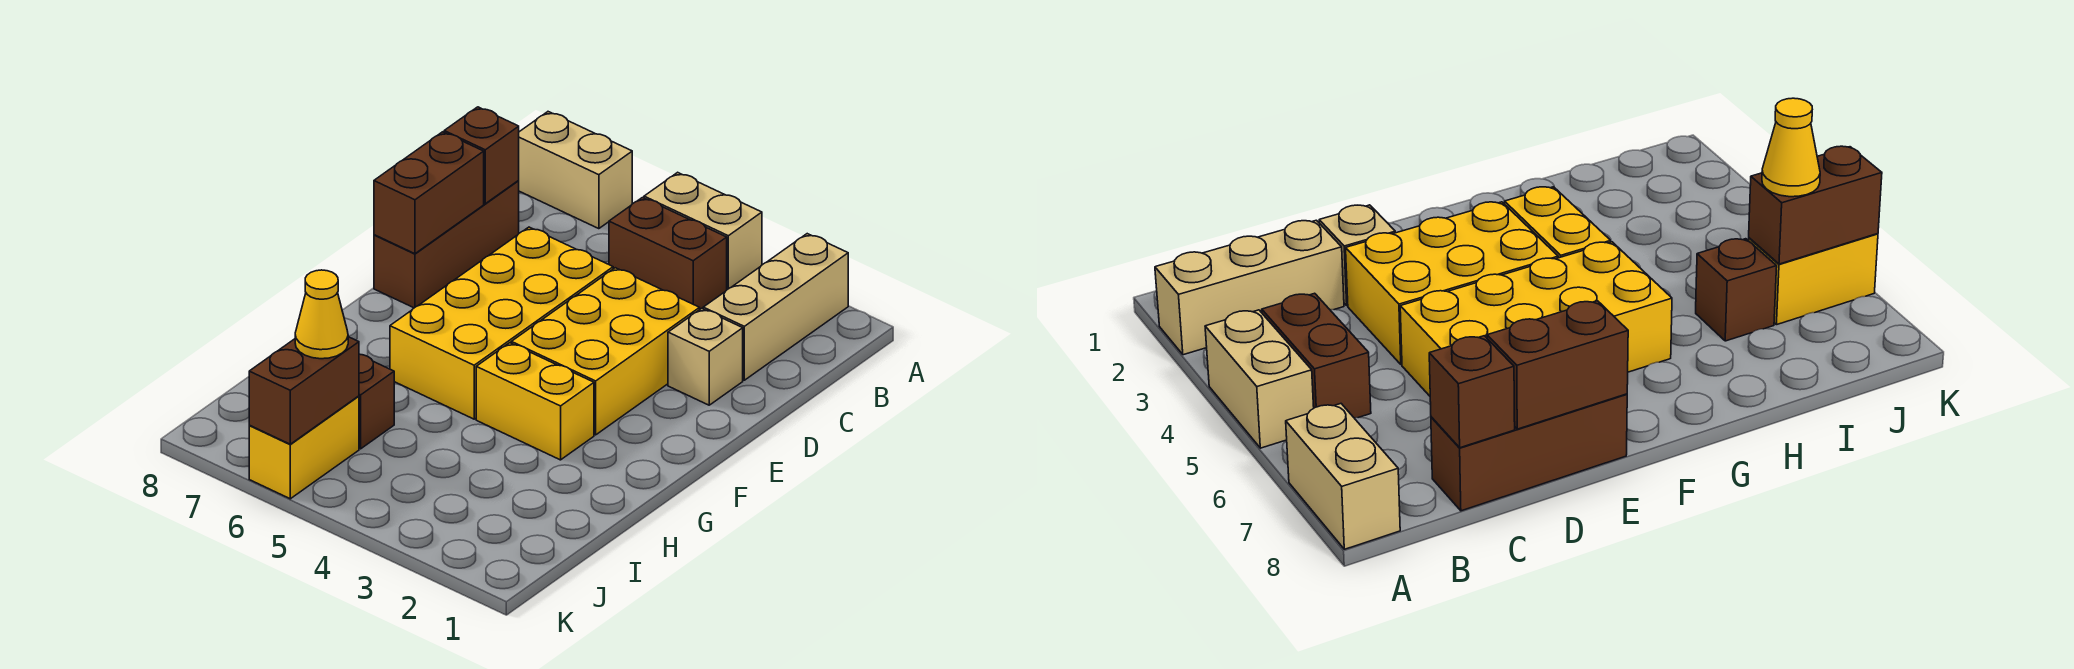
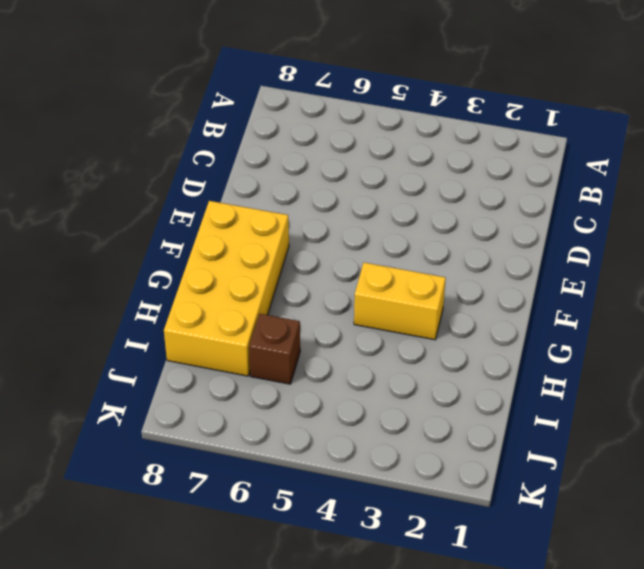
yellow brick F7:I8 level 1 -> yellow brick D5:G6 level 1
none -> tan brick A2:C2 level 1
none -> tan brick A4:A5 level 1
none -> tan brick A7:A8 level 1

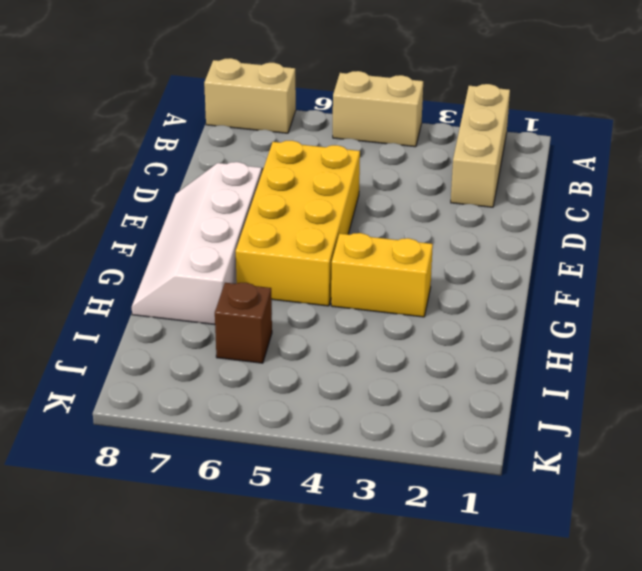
white slope E7:H8 level 1 top 7 -> brown brick C8:E8 level 1
none -> brown brick B4:B5 level 1
none -> tan brick D2 level 1
none -> yellow brick D3:F4 level 1

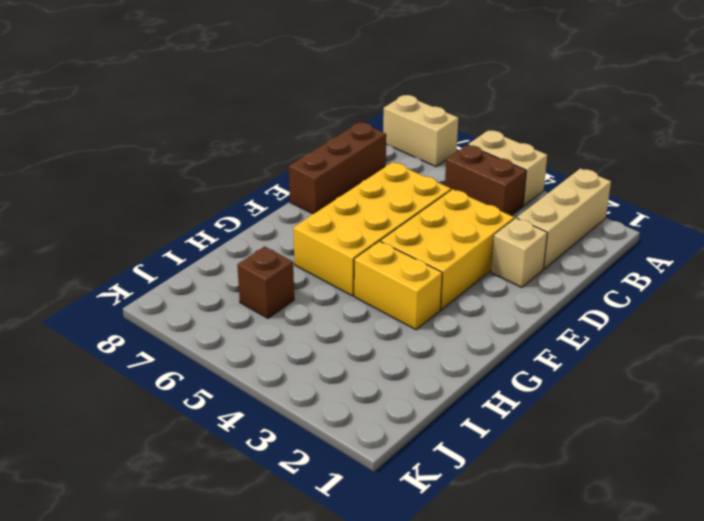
none -> yellow brick J6:K6 level 1
none -> brown brick C8 level 2
none -> brown brick D8:E8 level 2

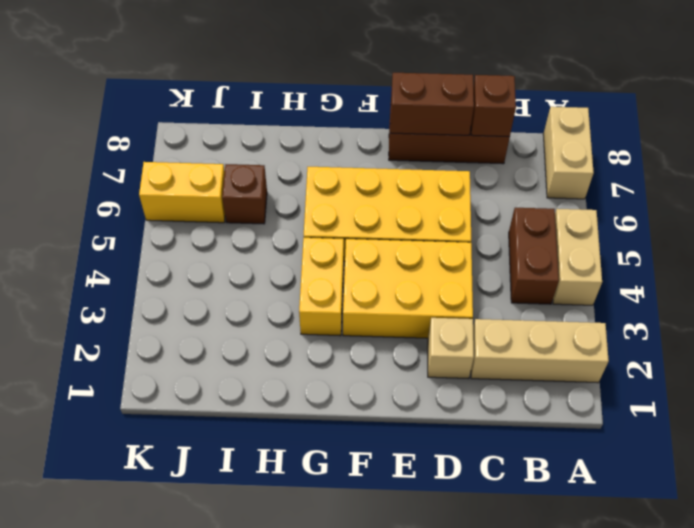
none -> brown brick J6:K6 level 2
none -> yellow cone J6 level 3

